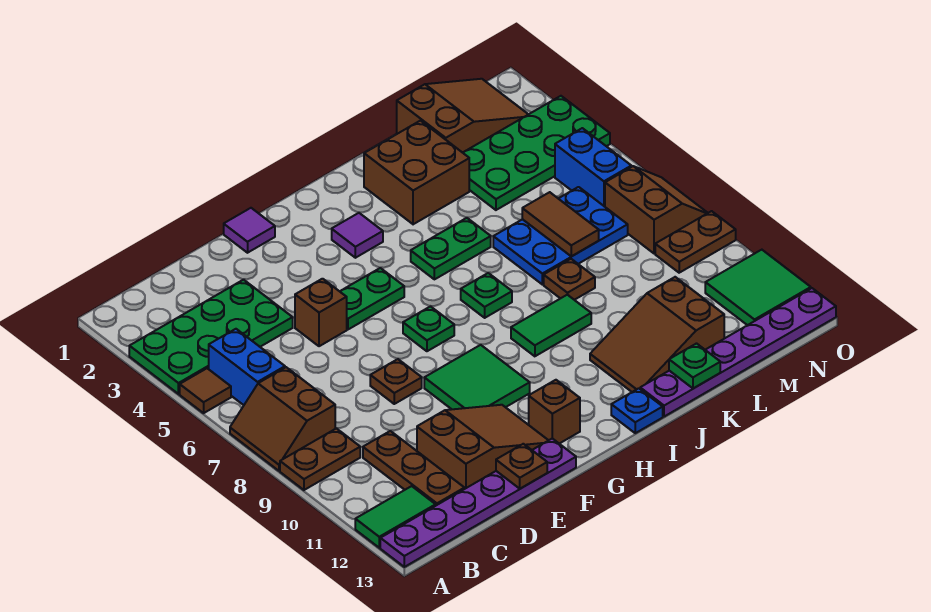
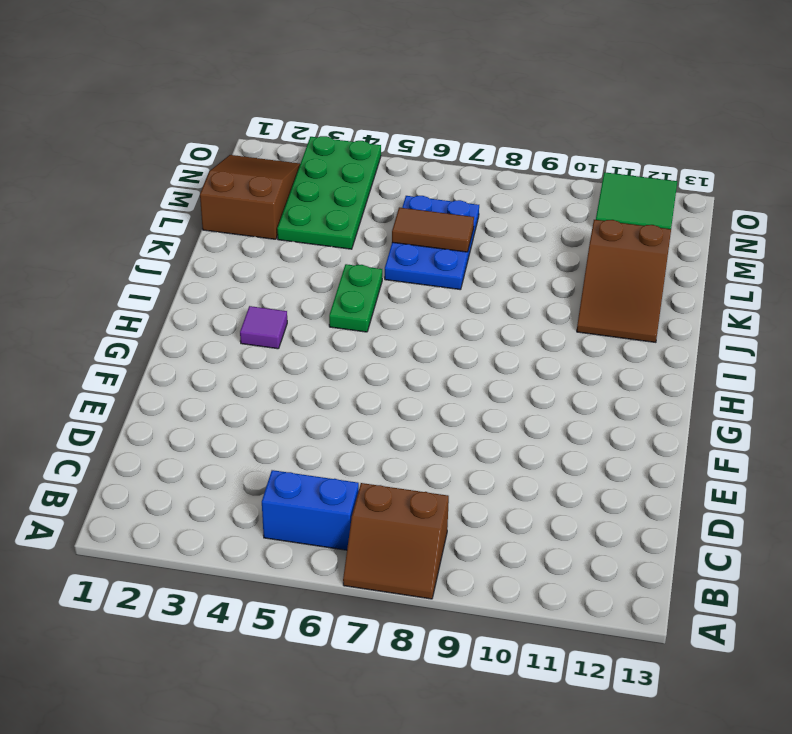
none -> green plate A3:D4 level 1
none -> brown tile A5 level 1
none -> brown plate A9:B9 level 1
none -> green tile A12:B12 level 1

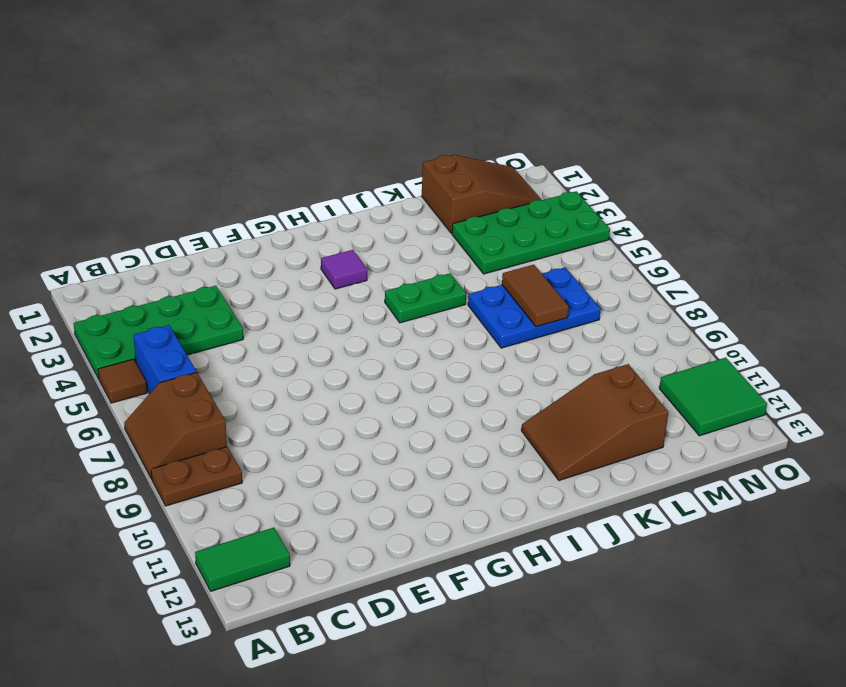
none -> purple plate A13:F13 level 1
none -> brown plate C10:C12 level 1
none -> brown slope D11:F12 level 1 top D
none -> brown brick E5 level 1

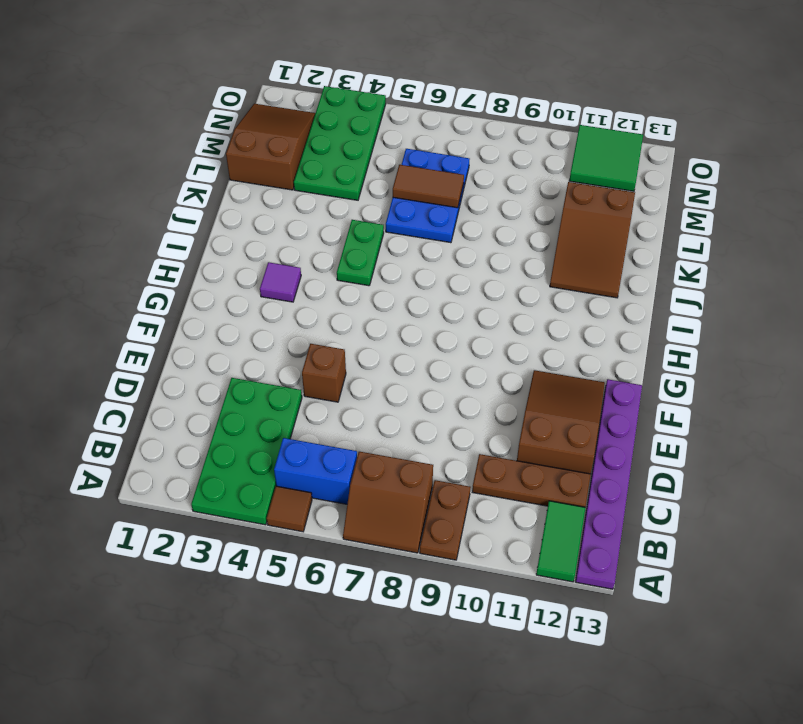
none -> brown plate E8 level 1
none -> purple tile F1 level 1
none -> green plate F5:G5 level 1
none -> green tile F9:G10 level 1

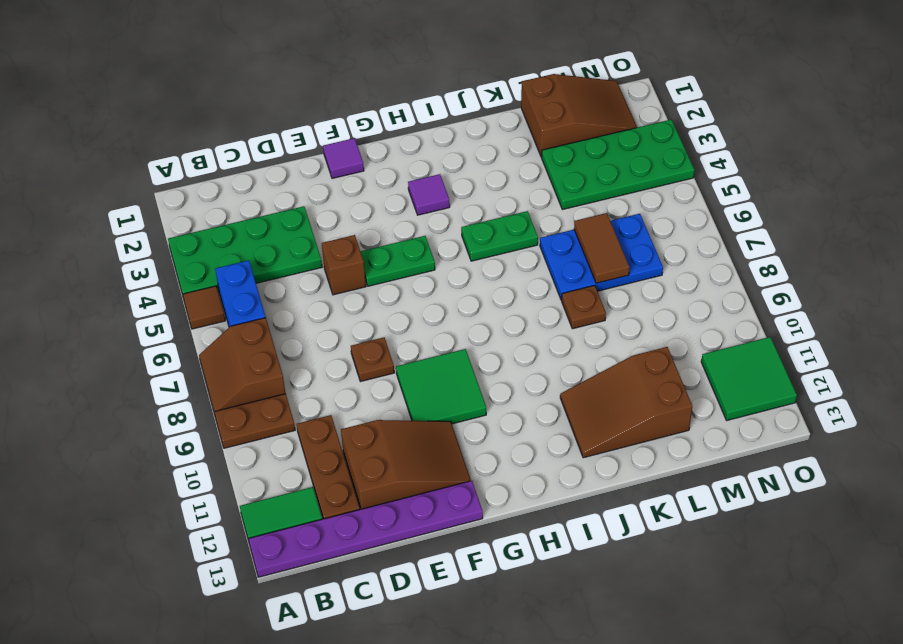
none -> green plate G7 level 1
none -> brown brick G12 level 1
none -> green plate I7 level 1
none -> green tile I9:J9 level 1

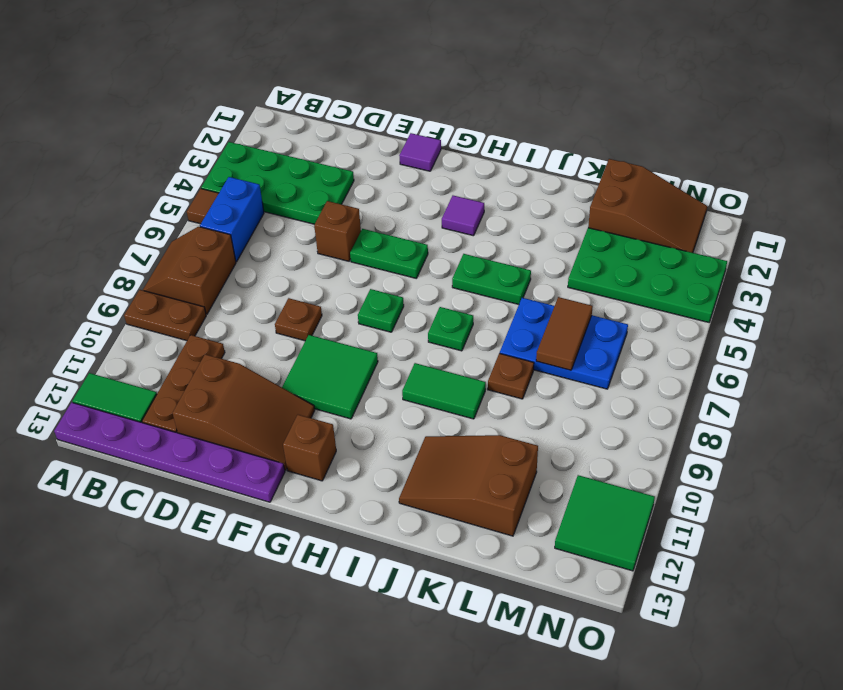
none -> blue plate I13 level 1
none -> brown brick J2:K3 level 1
none -> purple plate J13:O13 level 1
none -> blue brick N5:N6 level 1

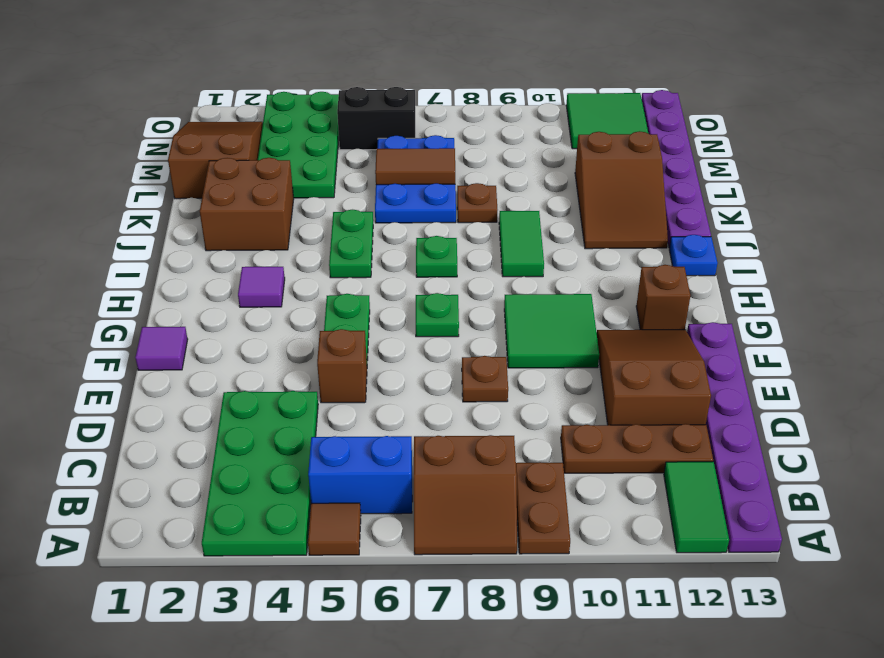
black brick N5:N6 level 1 -> blue brick N5:N6 level 1
none -> brown slope N7:O8 level 1 top N
none -> brown plate N9:O9 level 1
none -> brown plate E13 level 2
none -> green plate K13 level 2

